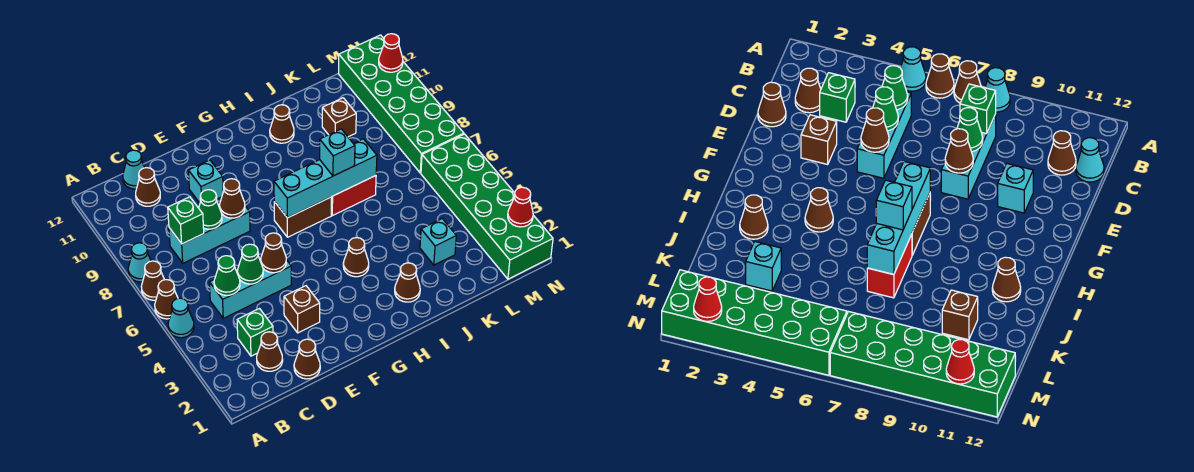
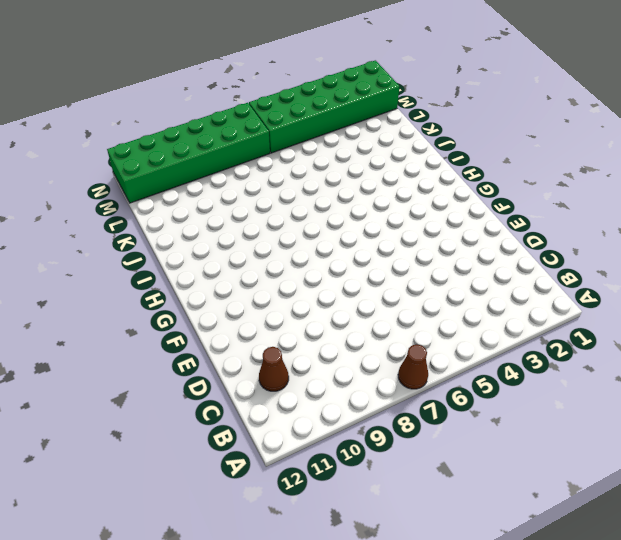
none -> cyan cone A5 level 1
none -> brown cone A6 level 1
none -> cyan cone A8 level 1
none -> brown cone C2 level 1

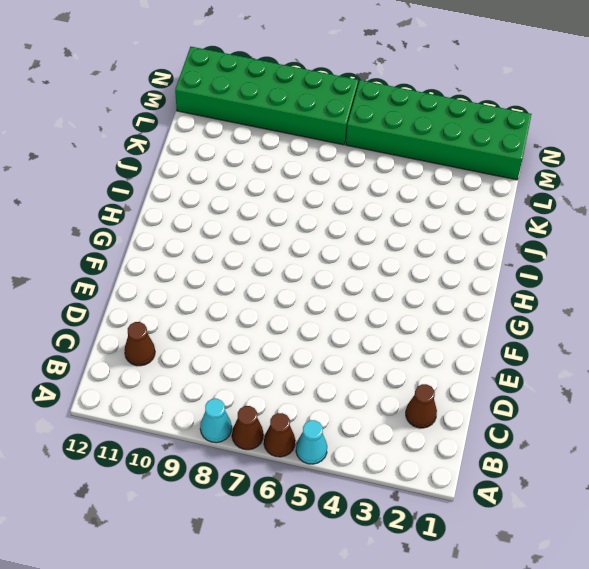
none -> green brick C3 level 1
none -> cyan brick C5:E5 level 1
none -> cyan brick C8:E8 level 1
none -> cyan cone C12 level 1

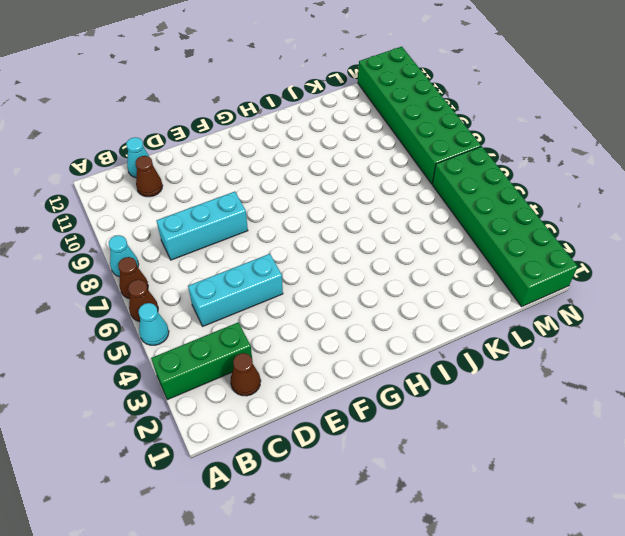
green brick A3:C3 level 1 -> green brick C3 level 1
none -> brown cone D1 level 1
none -> brown brick E3 level 1
none -> cyan brick E10 level 1
none -> brown brick G7:H7 level 1

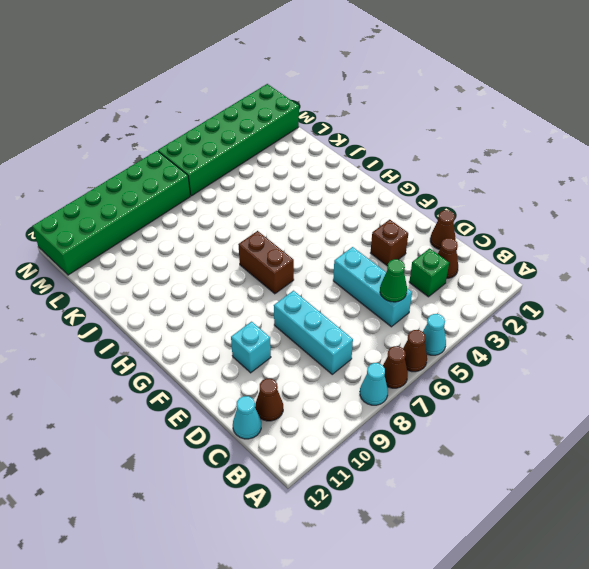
none -> brown cone H4 level 1
none -> brown cone I2 level 1
none -> red brick I7:J7 level 1
none -> brown cone I11 level 1

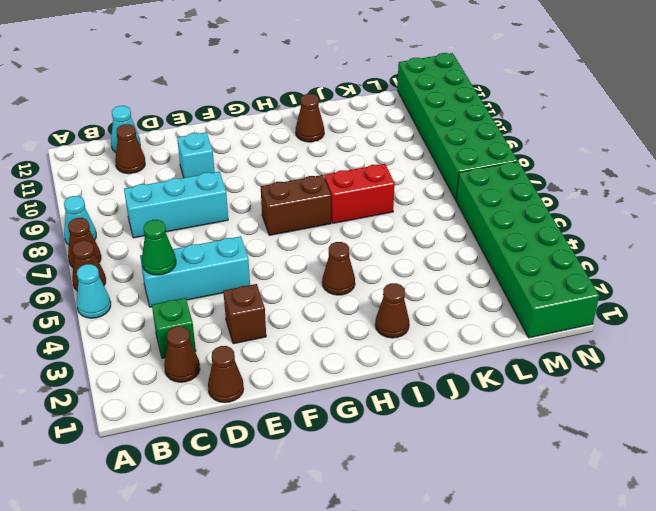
none -> cyan brick K3 level 1
none -> brown brick K10 level 1
none -> green brick C8 level 2
none -> green cone D5 level 2

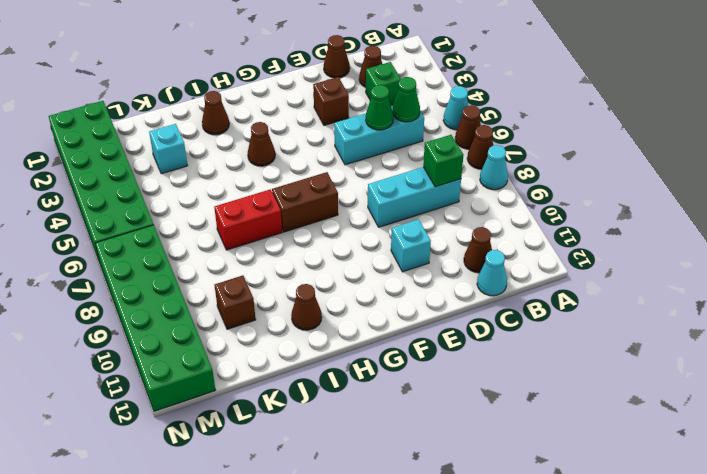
none -> green cone D8 level 2
none -> brown cone E5 level 2
none -> brown cone E8 level 2
none -> cyan brick G7:J7 level 2

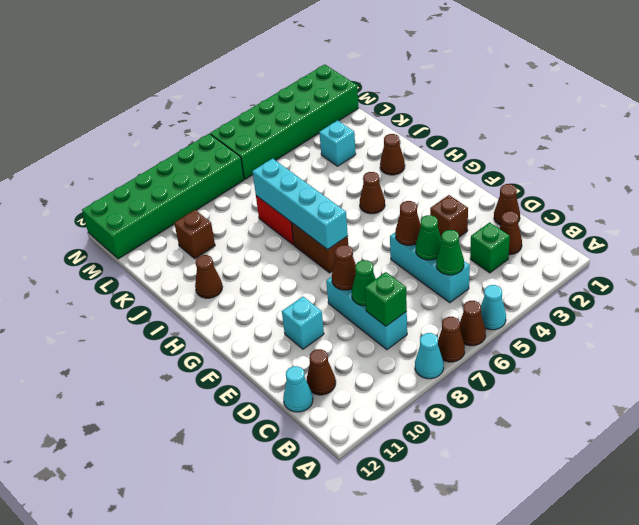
none -> red cone N2 level 2
none -> red cone N11 level 2
none -> cyan brick I7 level 3

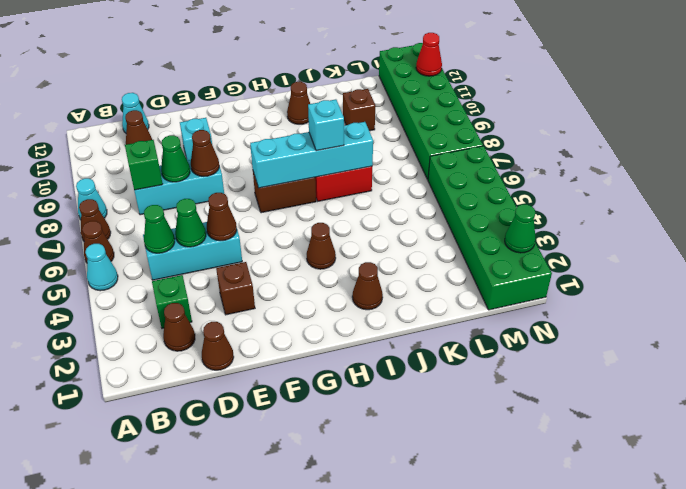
green cone N2 level 2 -> red cone N2 level 2
none -> cyan brick K3 level 1

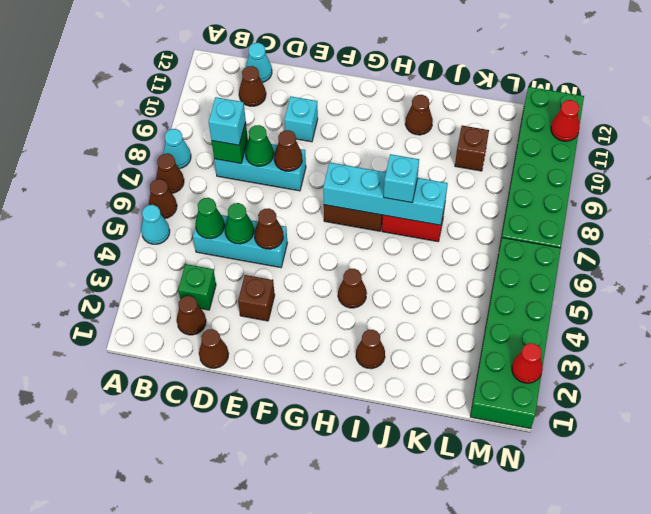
cyan brick C8 level 3 -> cyan brick K3 level 1

